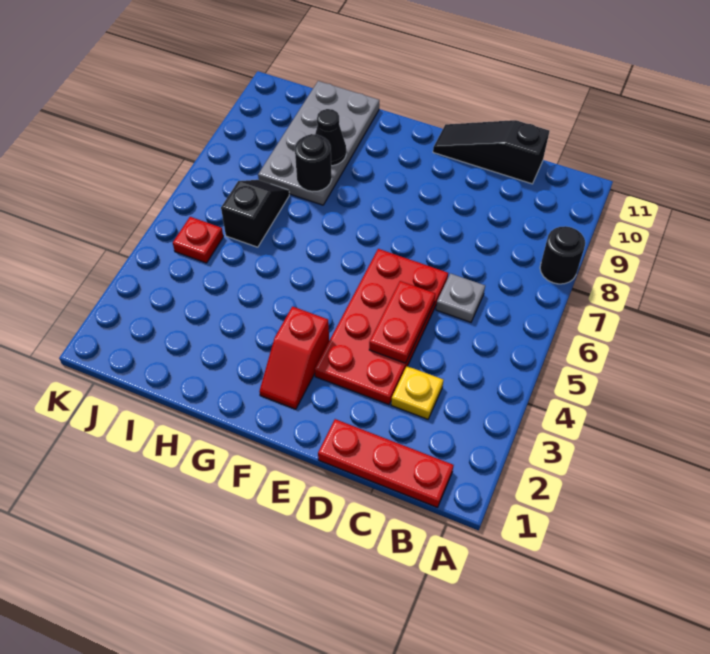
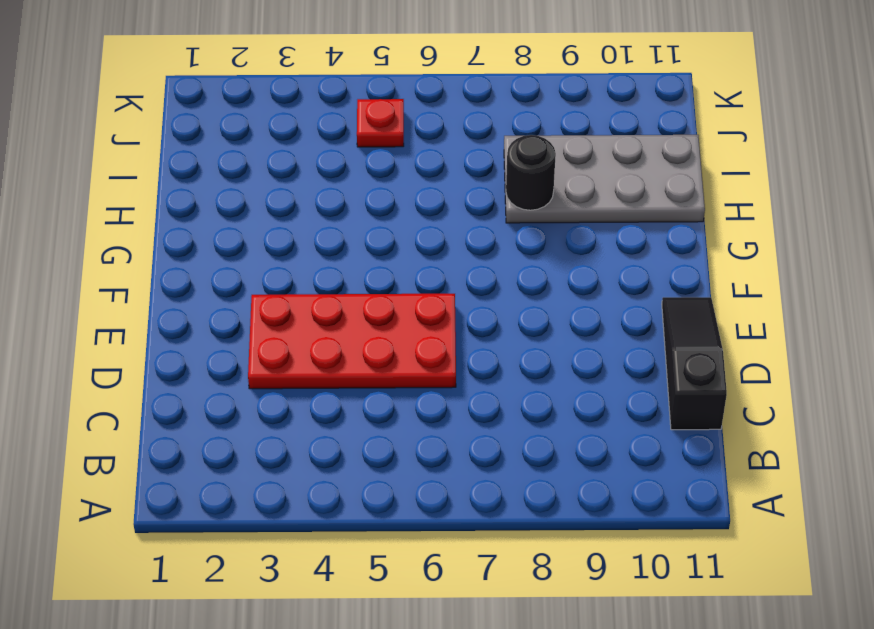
none -> black round brick A8 level 1
none -> red plate B1:D1 level 1
none -> yellow plate C3 level 1

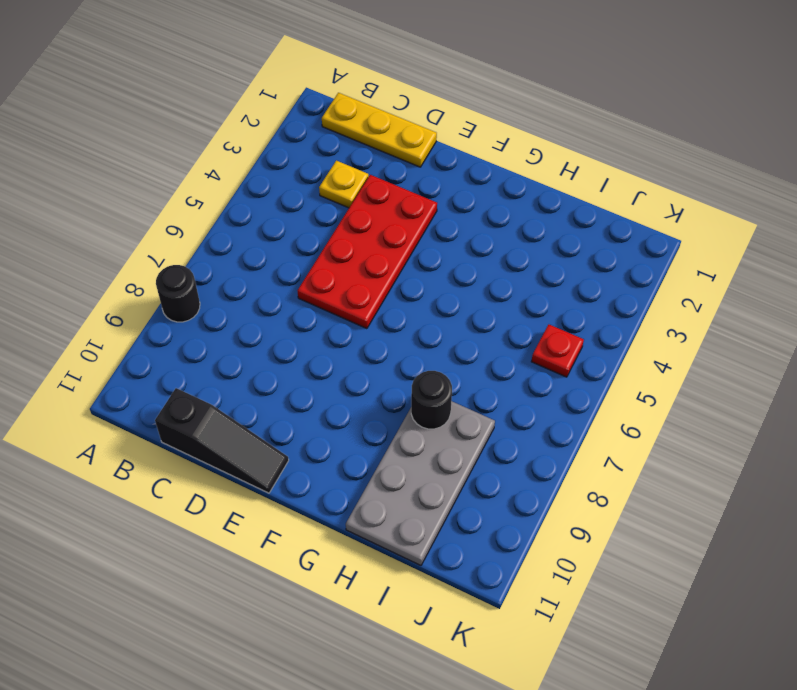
yellow plate B1:D1 level 1 -> red plate B1:D1 level 1
none -> grey plate C6 level 1
none -> red slope F2:F3 level 1 top 3
none -> black slope I6:I7 level 1 top 6

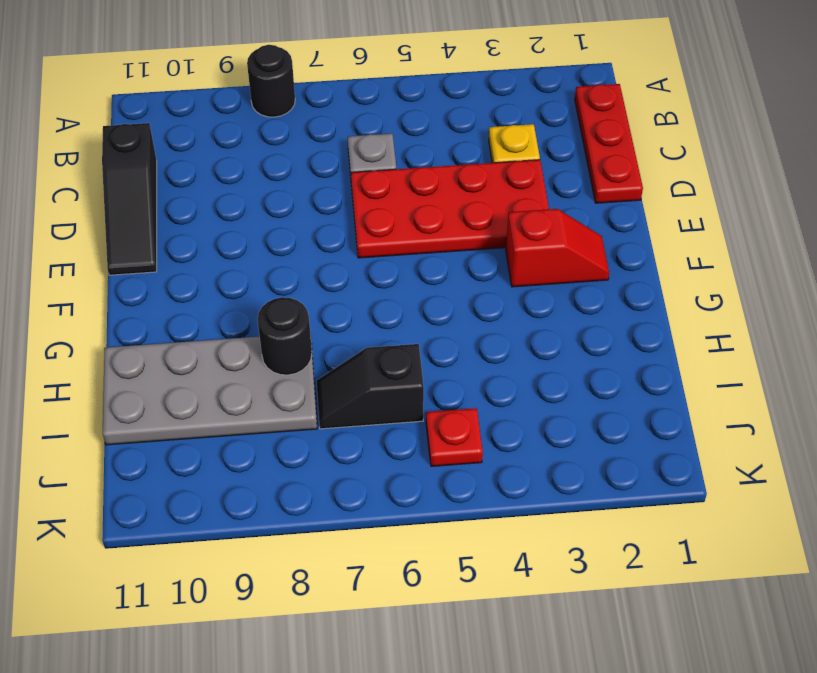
none -> red plate D4:D5 level 2
none -> black cone H9 level 2

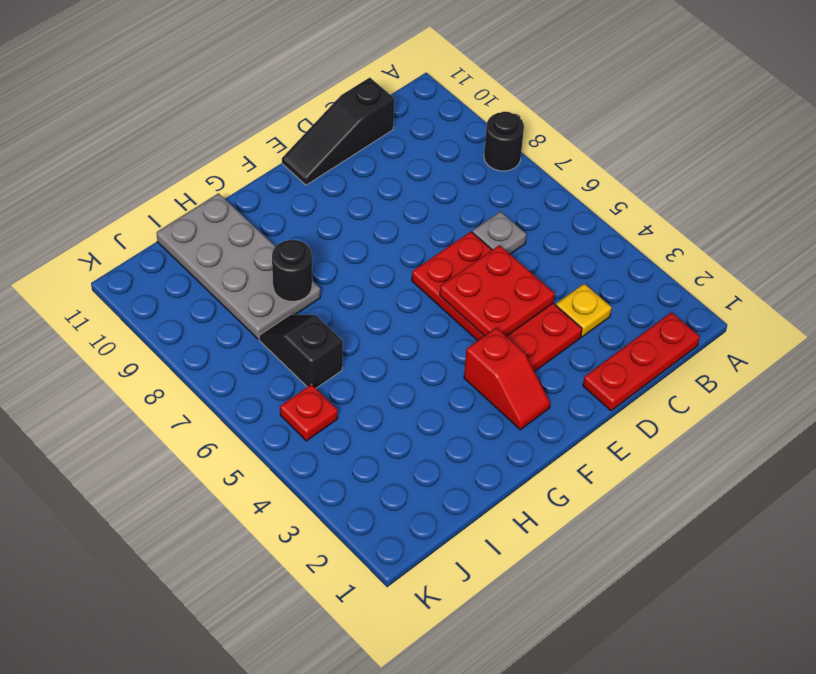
red plate D4:E5 level 2 -> red plate D4:D5 level 2
none -> black cone H9 level 2

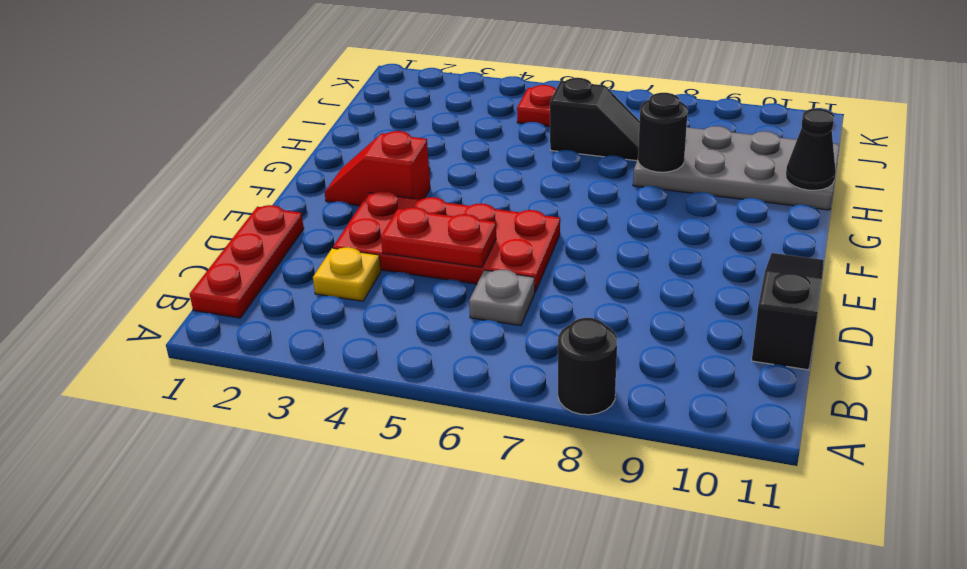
black cone H11 level 2 -> black cone H9 level 2

